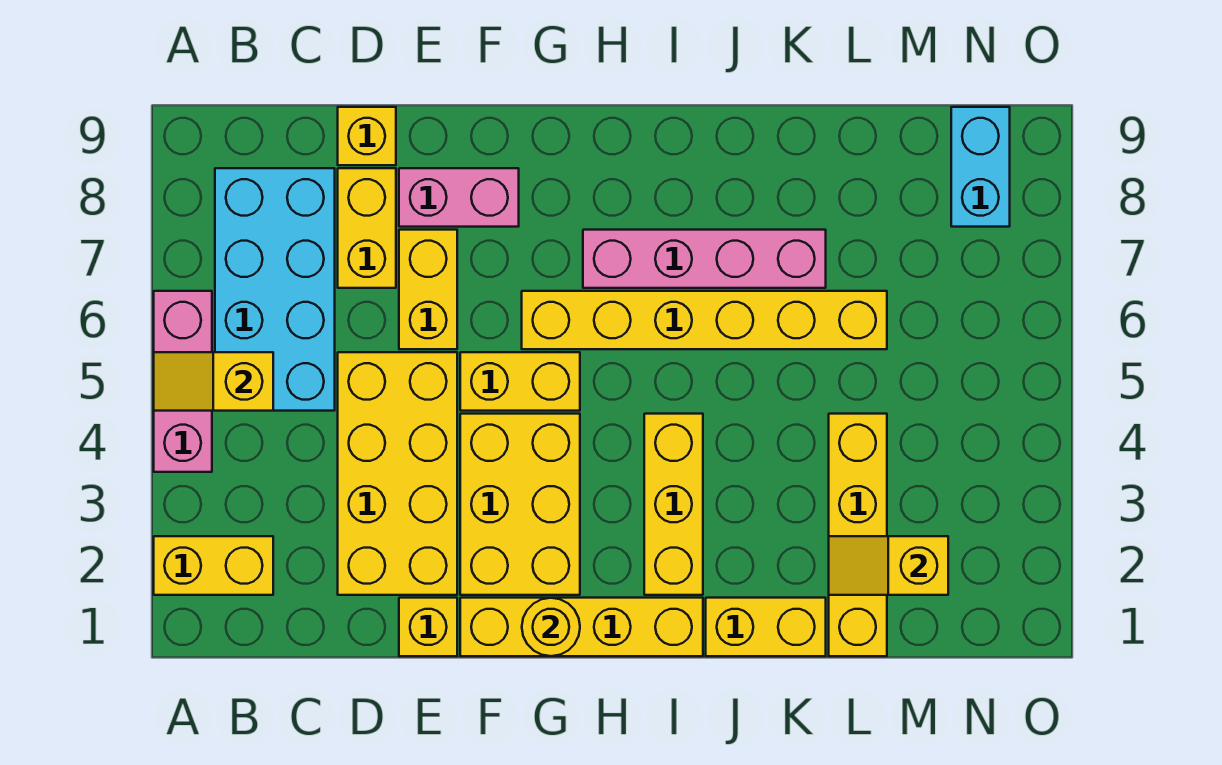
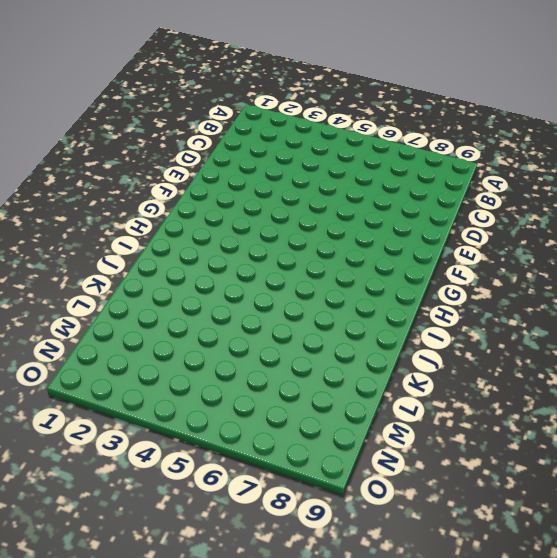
none -> yellow brick A2:B2 level 1
none -> pink brick A4:A6 level 1
none -> cyan brick B5:C8 level 1

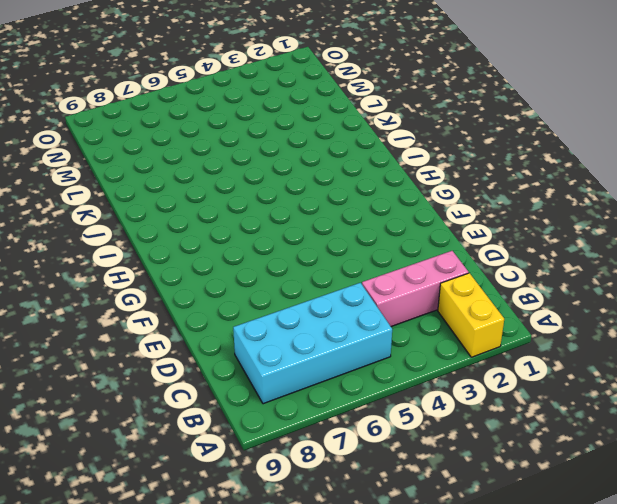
pink brick C2:C4 level 1 -> pink brick A4:A6 level 1
none -> yellow brick D2:E5 level 1
none -> yellow brick D7:D8 level 1
none -> yellow brick D9 level 1

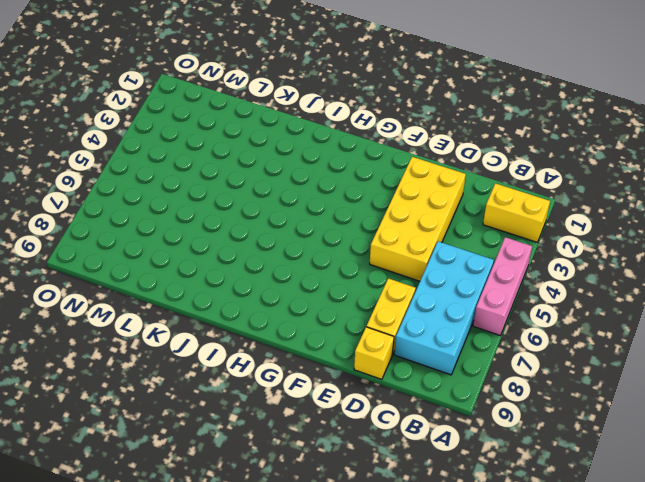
none -> yellow brick E1 level 1
none -> yellow brick E6:E7 level 1
none -> pink brick E8:F8 level 1

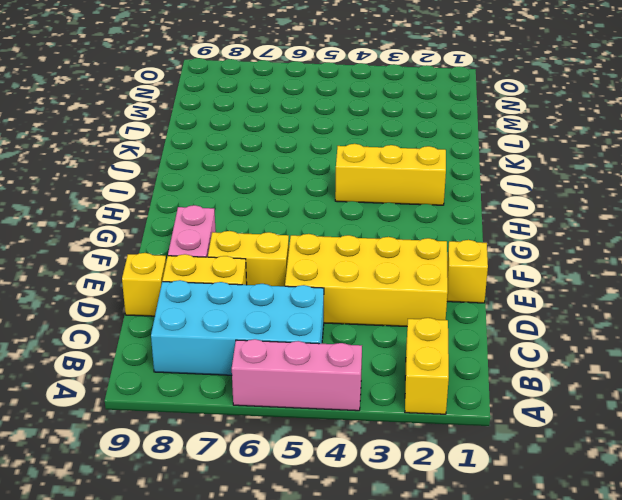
none -> yellow brick F1:I1 level 1
none -> yellow brick F2:G4 level 1
none -> yellow brick F5:G5 level 1

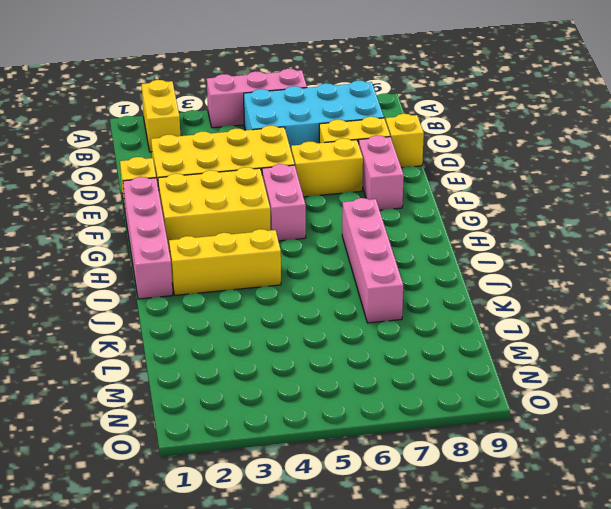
pink brick F1:I1 level 1 -> yellow brick F1:I1 level 1
pink brick F5:G5 level 1 -> yellow brick F5:G5 level 1
none -> yellow brick G6:L6 level 1
none -> yellow brick J1:K1 level 1
none -> yellow brick L1:L4 level 1

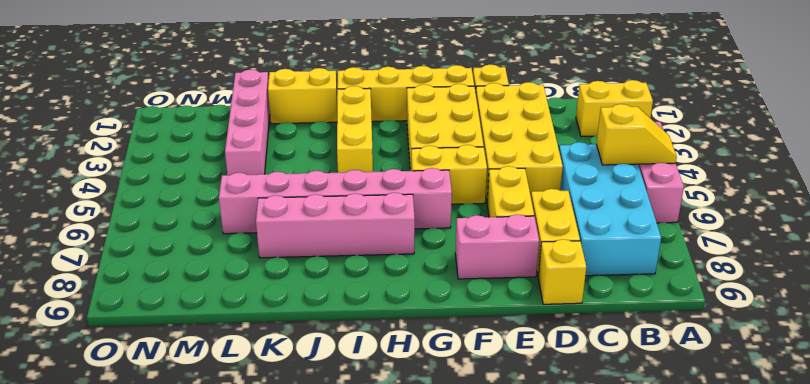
pink brick G6:L6 level 1 -> yellow brick G6:L6 level 1
pink brick L1:L4 level 1 -> yellow brick L1:L4 level 1
none -> cyan brick N8:N9 level 1
none -> yellow round brick G1 level 2
none -> yellow slope L2:M2 level 2 top M

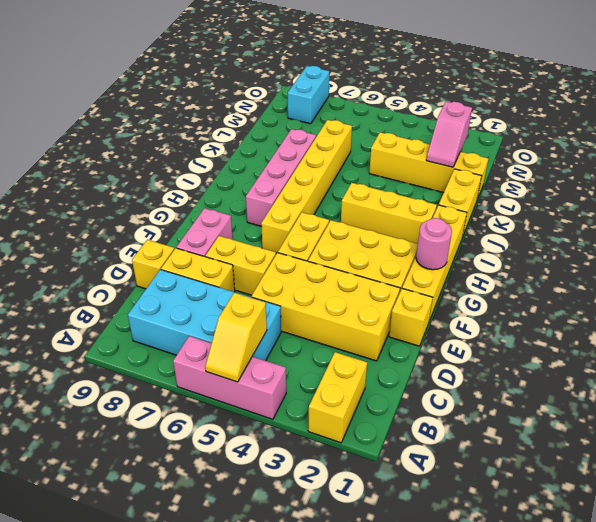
pink round brick G1 level 2 -> yellow round brick G1 level 2
pink slope L2:M2 level 2 top M -> yellow slope L2:M2 level 2 top M
cyan brick N8:O8 level 1 -> cyan brick N8:N9 level 1

